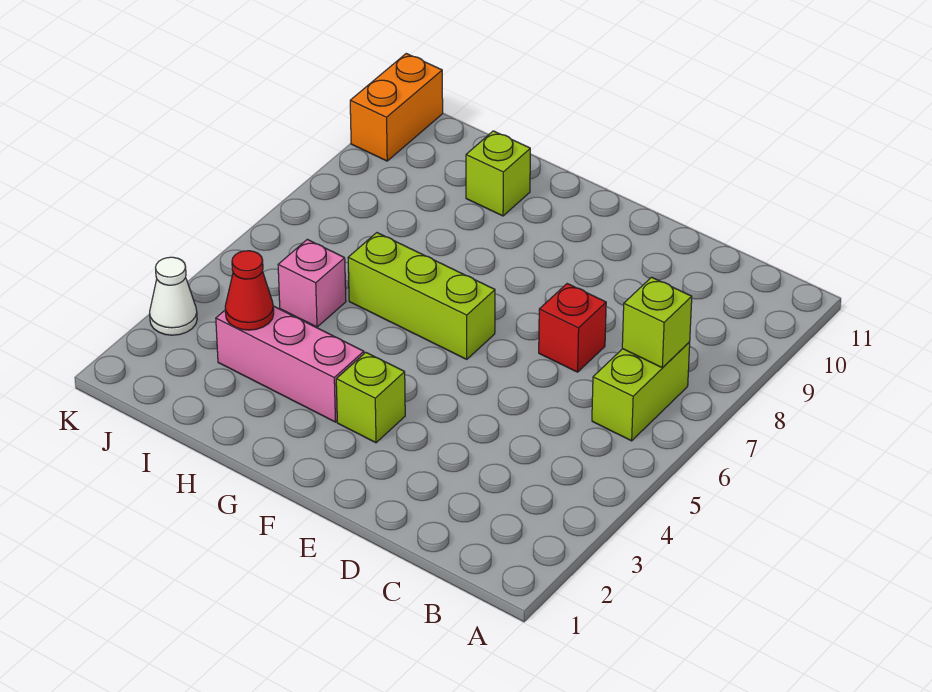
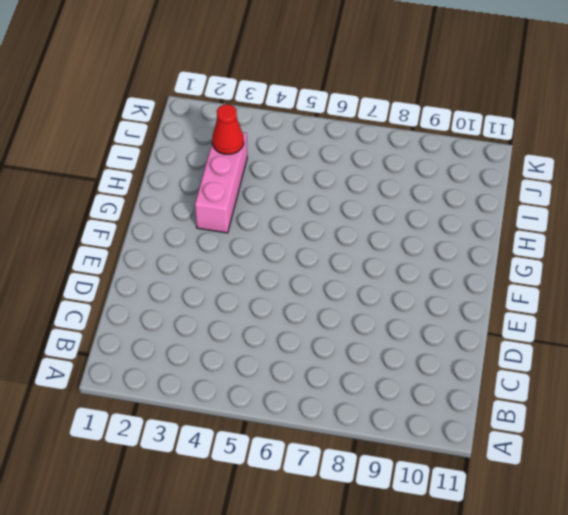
none -> lime brick B6:B7 level 1
none -> red brick D7 level 1

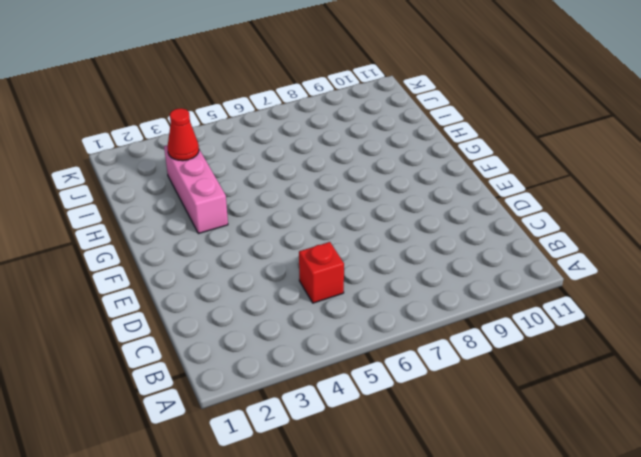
red brick C5 level 1 -> red brick D7 level 1
none -> lime brick B6:B7 level 1
none -> lime brick F3 level 1

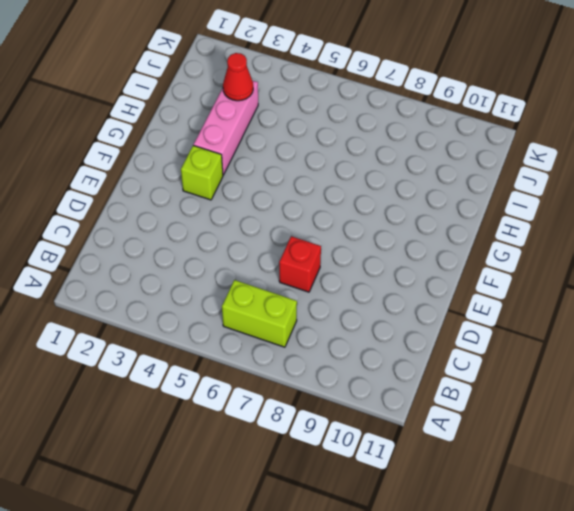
none -> lime brick F6:H6 level 1
none -> lime brick H10 level 1

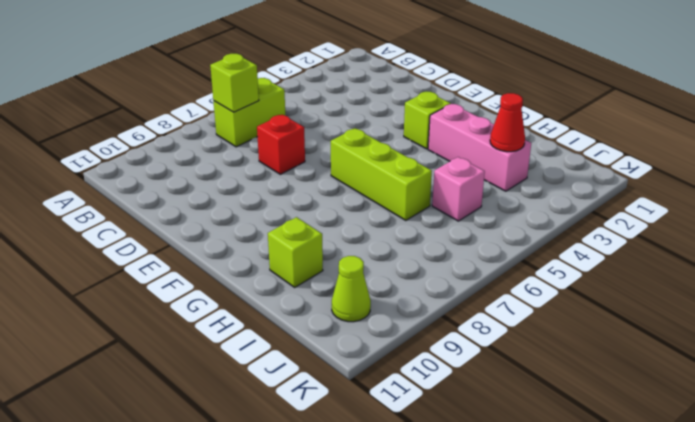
lime cone J10 level 1 -> none
none -> white cone K3 level 1
none -> orange brick K10:K11 level 1

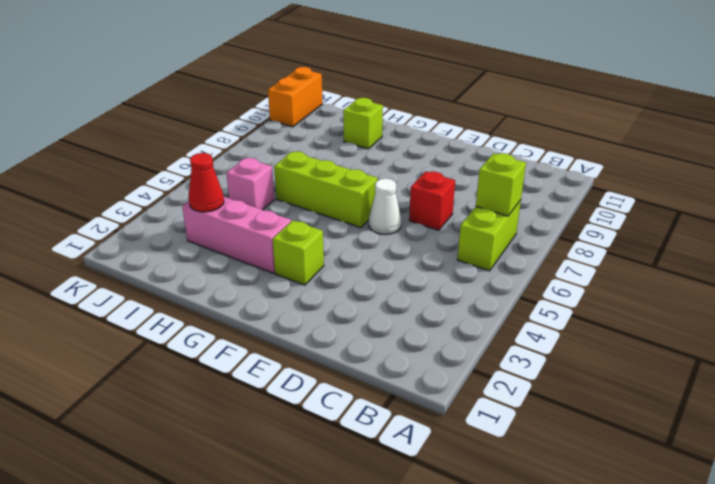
white cone E6 level 1 -> white cone K3 level 1

